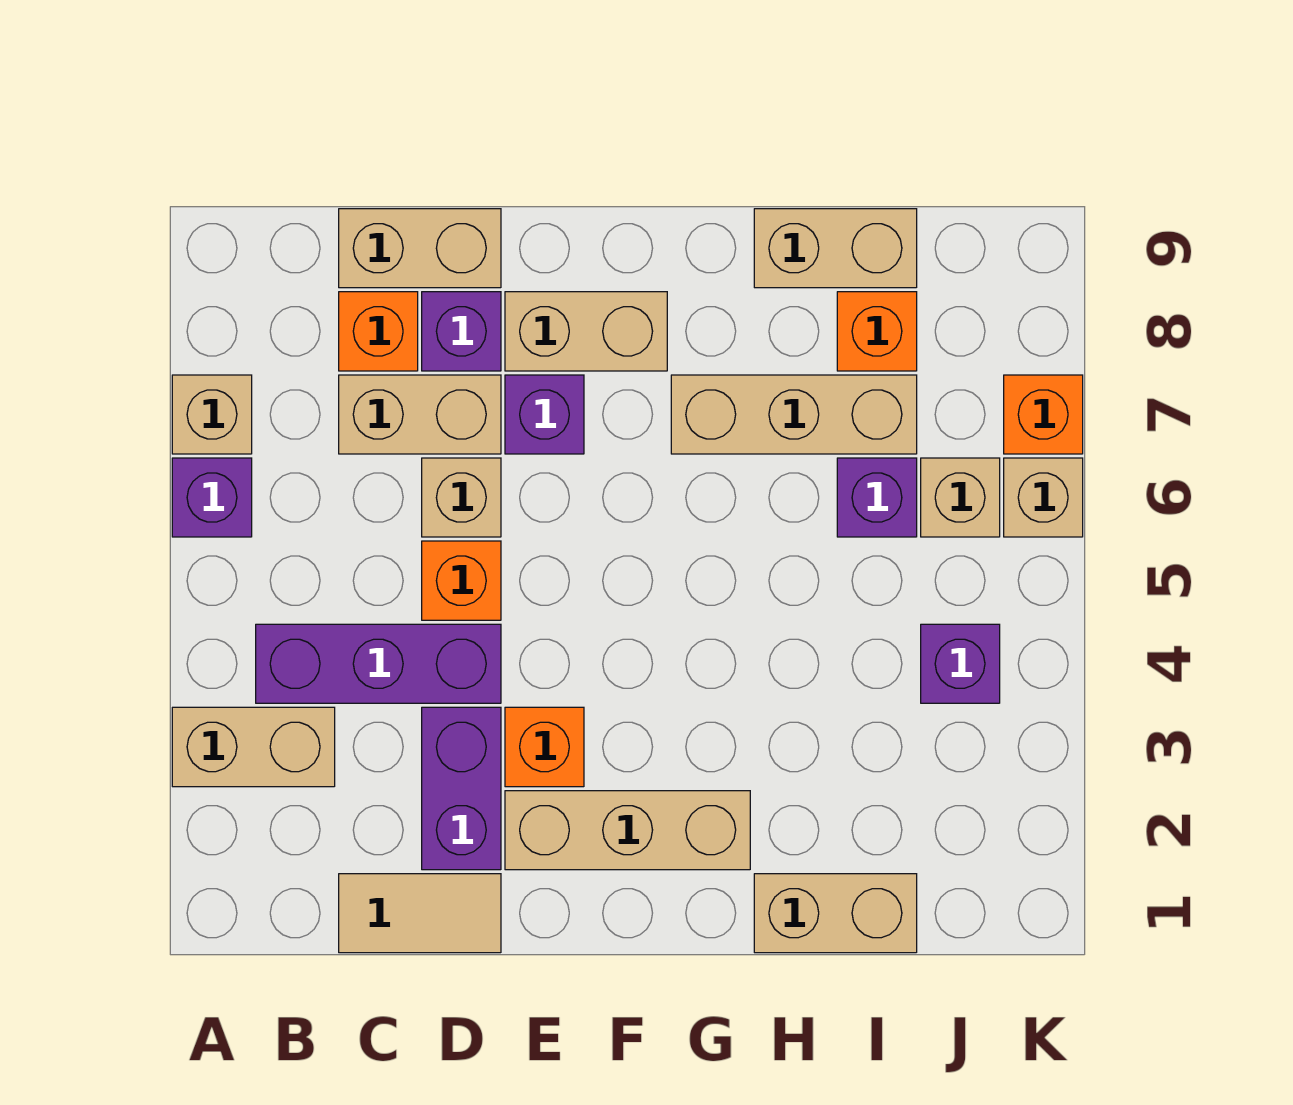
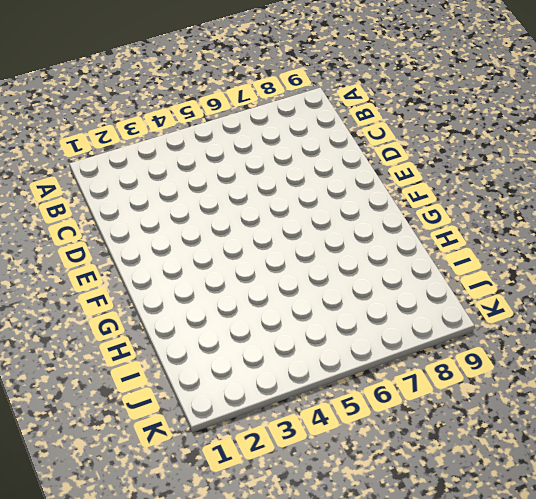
none -> tan brick A3:B3 level 1
none -> purple brick A6 level 1
none -> tan brick A7 level 1

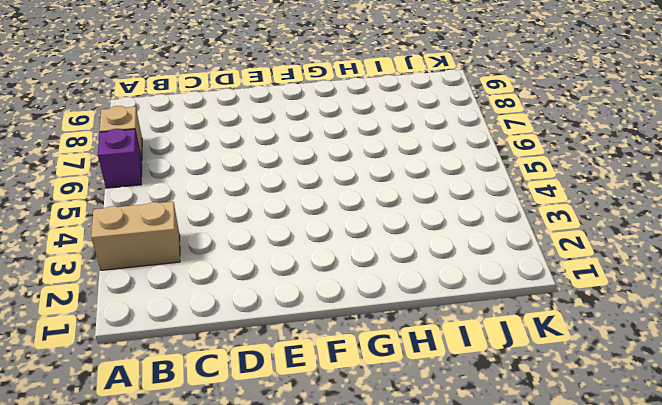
none -> purple brick B4:D4 level 1
none -> tan tile C1:D1 level 1
none -> tan brick C7:D7 level 1

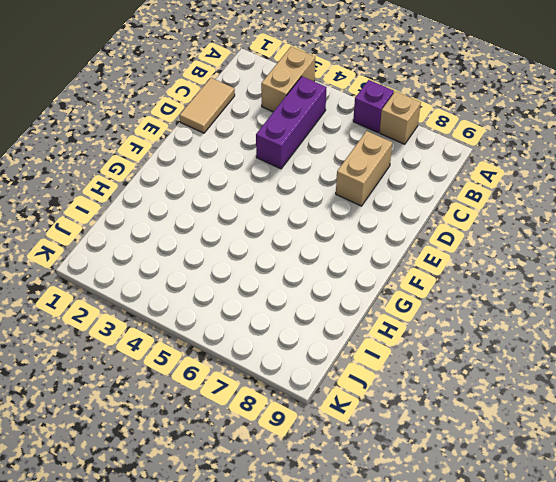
none -> orange brick C8 level 1
none -> tan brick C9:D9 level 1
none -> purple brick D2:D3 level 1

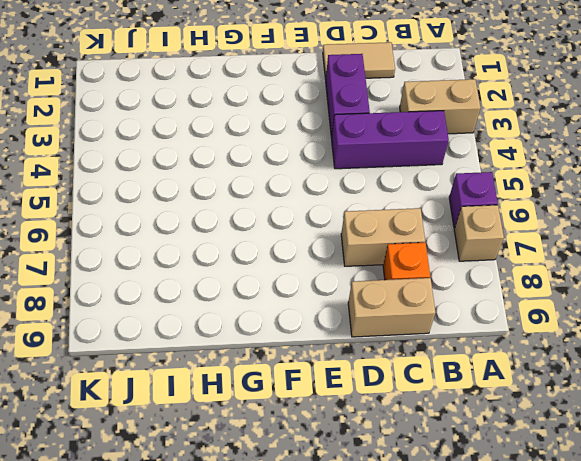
none -> orange brick D5 level 1
none -> tan brick D6 level 1
none -> purple brick D8 level 1

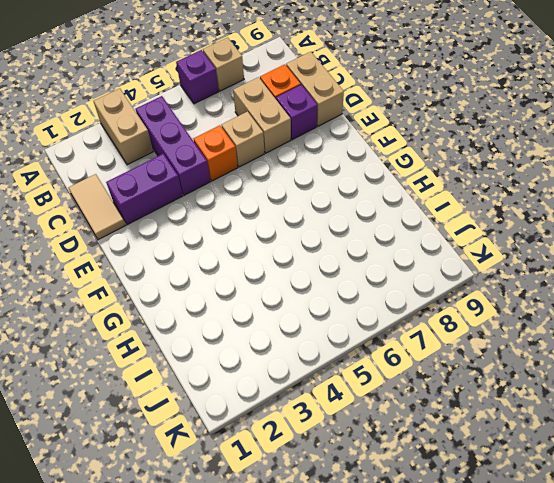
none -> tan brick E2:G2 level 1
none -> orange brick E3 level 1
none -> purple brick E7 level 1

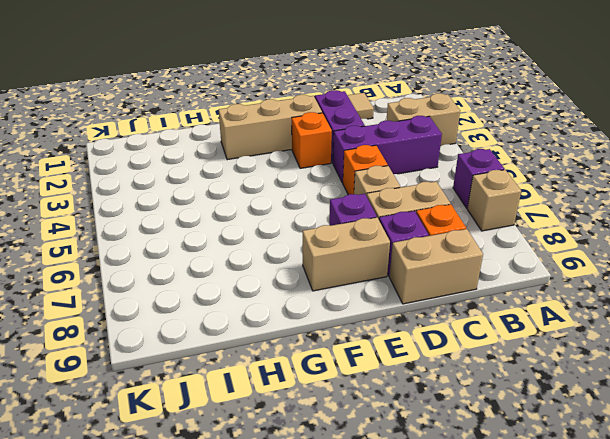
none -> tan brick G7:I7 level 1
none -> tan brick H1:I1 level 1
none -> tan brick H9:I9 level 1

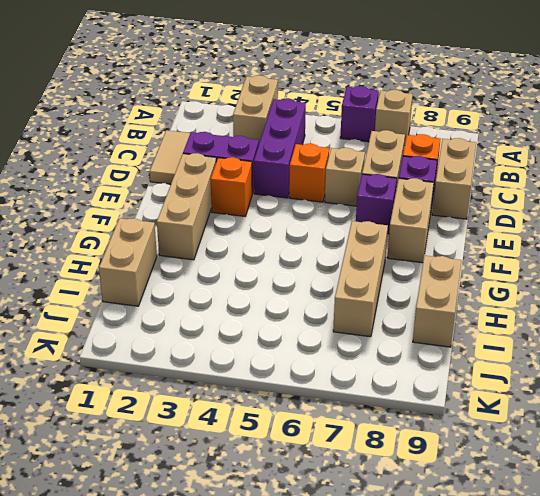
none -> purple brick I6 level 1
none -> orange brick I8 level 1
none -> purple brick J4 level 1

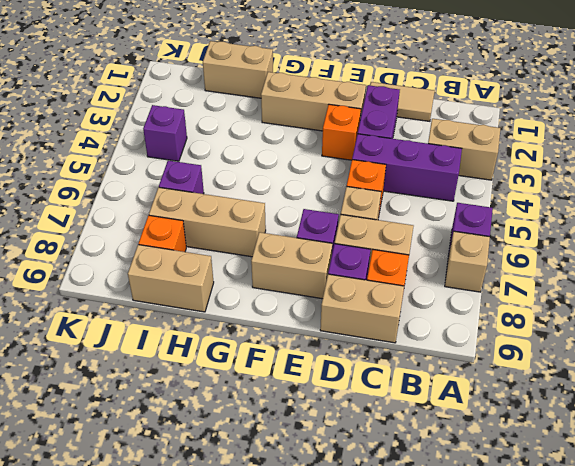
none -> tan brick J6 level 1
none -> tan brick K6 level 1
none -> orange brick K7 level 1

